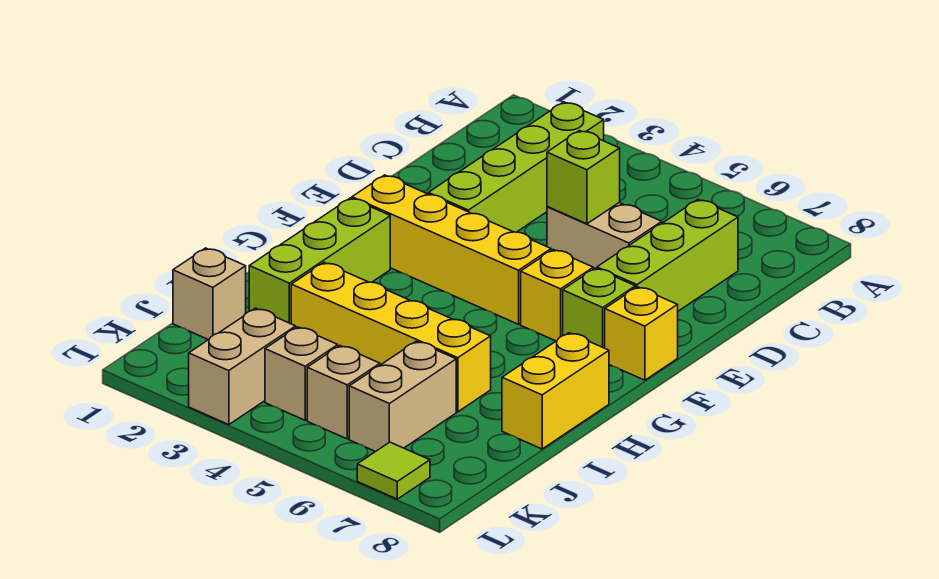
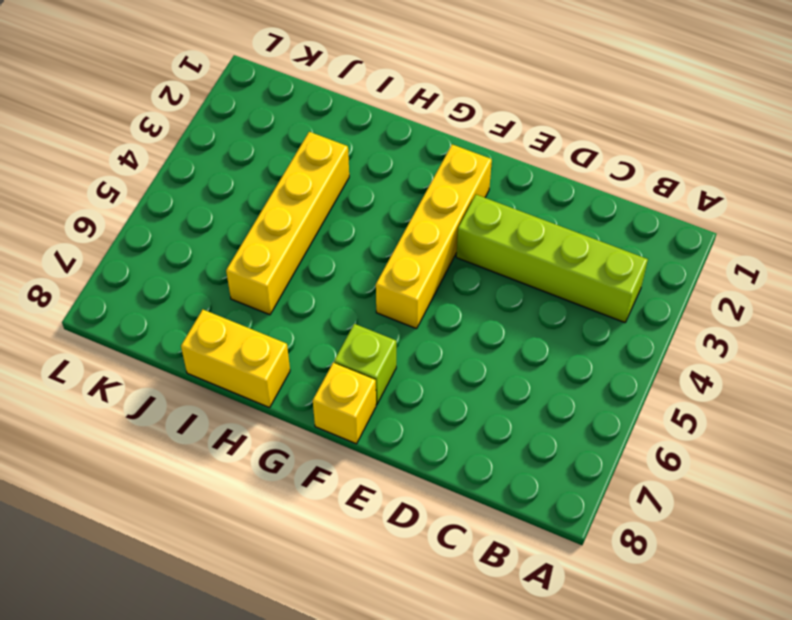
none -> lime brick C7:E7 level 1
none -> tan brick D5:D6 level 1
none -> yellow brick F6 level 1

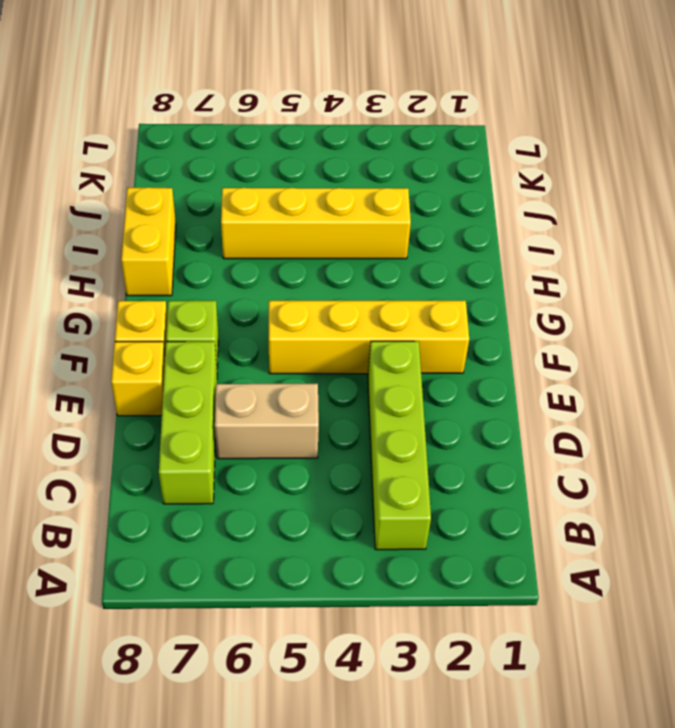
yellow brick E8 level 1 -> yellow brick F6 level 1
none -> lime brick G2:I2 level 1
none -> tan brick J1 level 1
none -> tan brick J6:K6 level 1

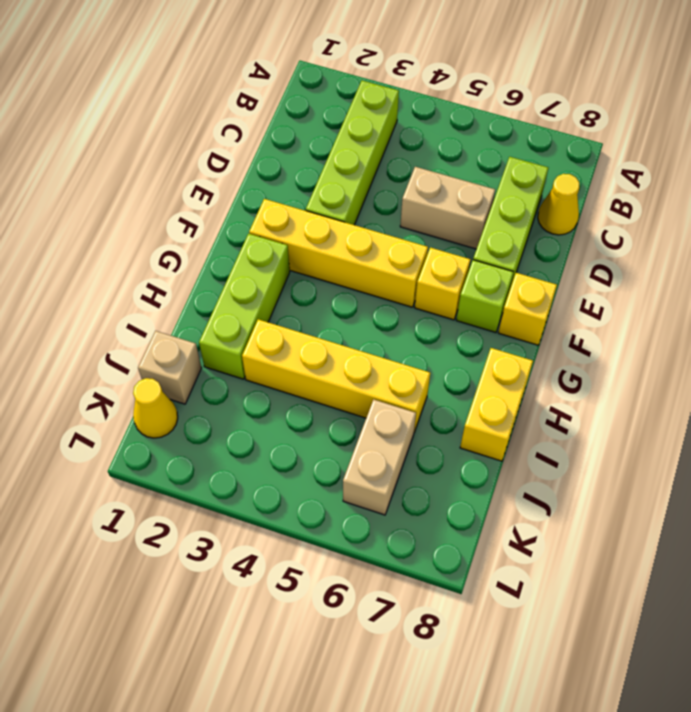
yellow cone C8 level 1 -> none
yellow cone K1 level 1 -> none
none -> tan brick K3:L3 level 1
none -> tan brick K4 level 1
none -> tan brick K5 level 1

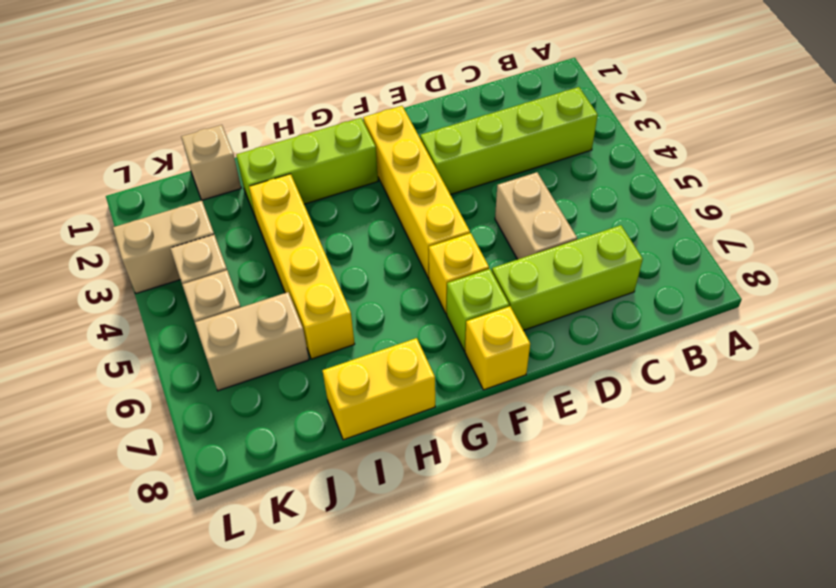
none -> lime tile L7 level 1
none -> lime brick D5 level 2

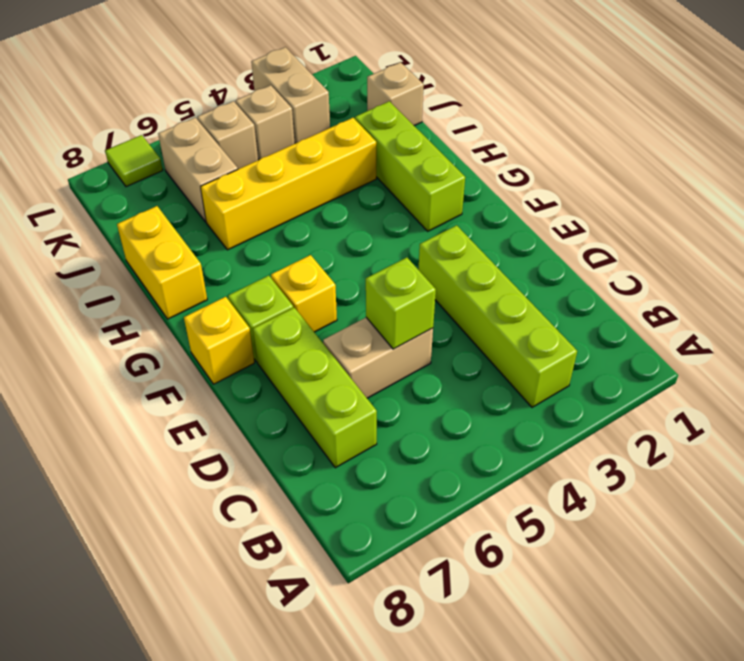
none -> yellow brick F2:F5 level 1

